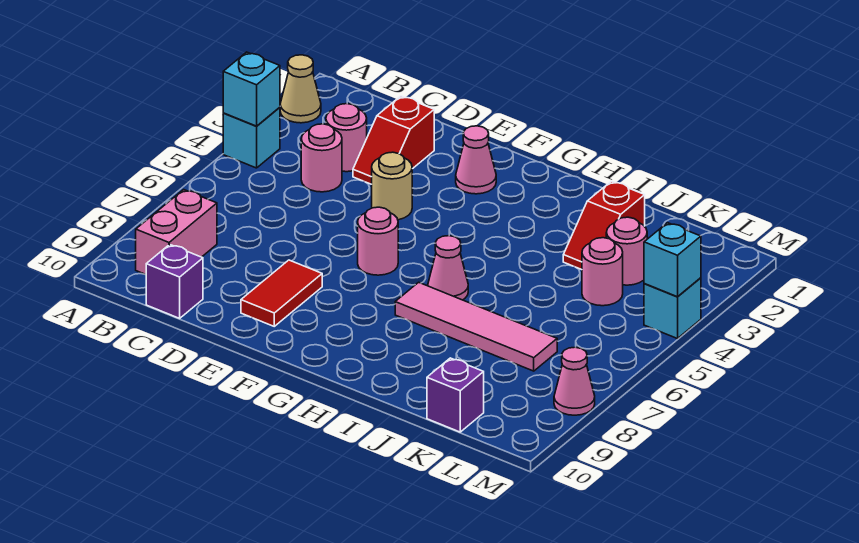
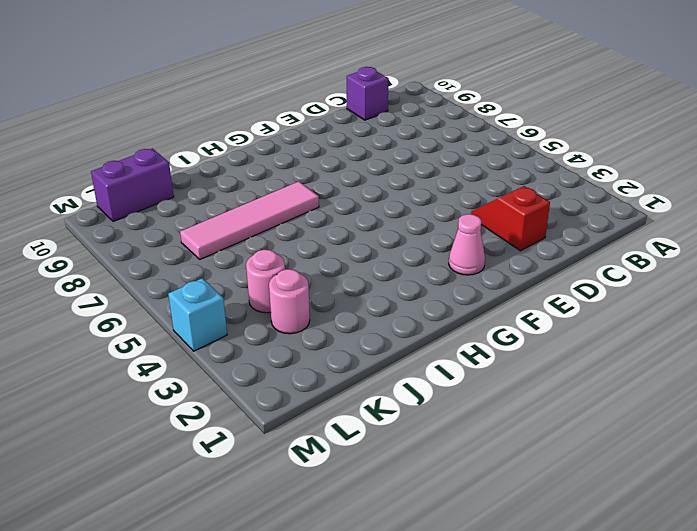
purple brick K10:L10 level 1 -> purple brick K10 level 1
none -> tan cone A2 level 1
none -> cyan brick A4 level 1
none -> pink brick B8:B9 level 1

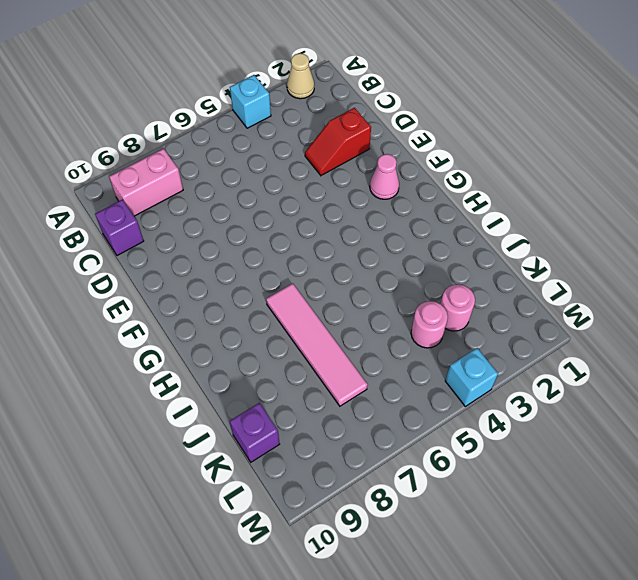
none -> pink round brick C3 level 1
none -> pink round brick C4 level 1
none -> tan round brick E4 level 1

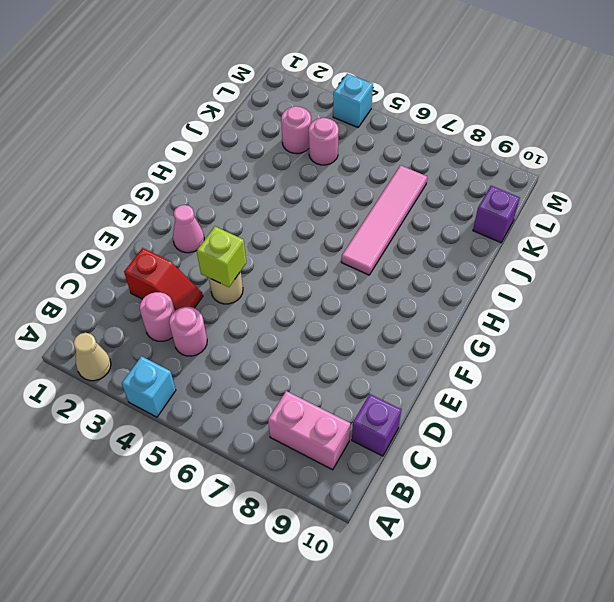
lime brick E4 level 2 -> none
none -> red tile E8:E9 level 1
none -> pink round brick F6 level 1
none -> pink cone H6 level 1

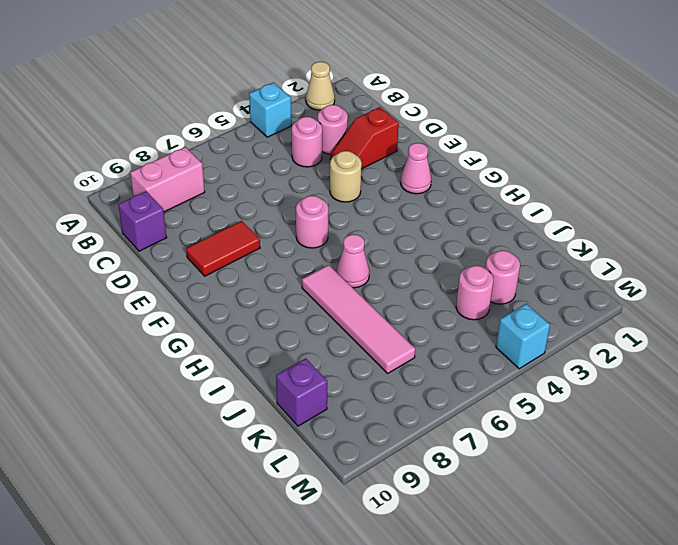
none -> red slope J2:J3 level 1 top 2
none -> pink cone M8 level 1
none -> cyan brick A4 level 2

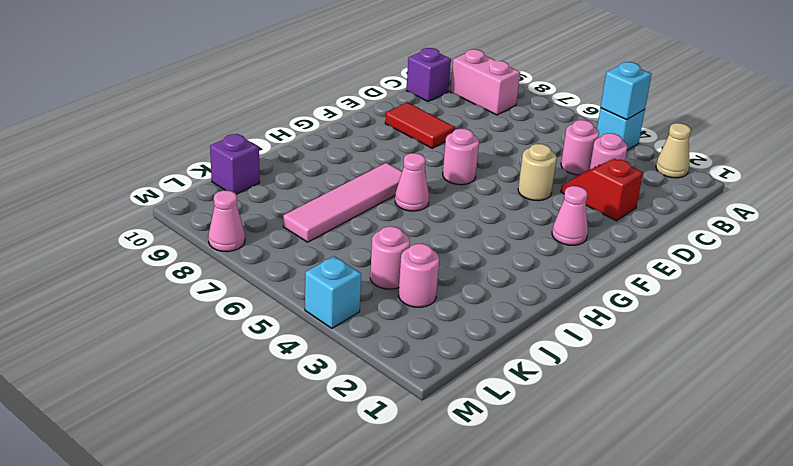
none -> red slope J2:J3 level 1 top 2
none -> cyan brick M4 level 2

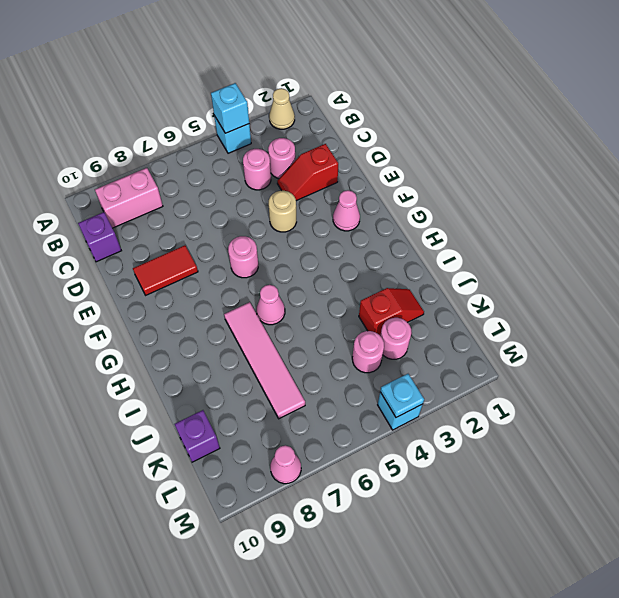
red slope J2:J3 level 1 top 3 -> red slope J2:J3 level 1 top 2
cyan plate M4 level 2 -> cyan brick M4 level 2

